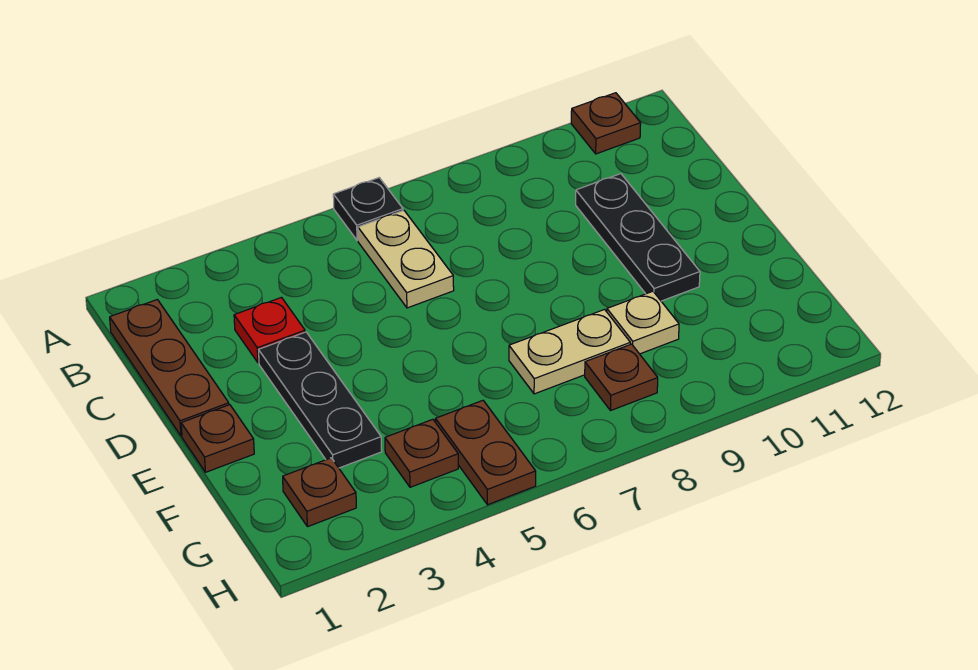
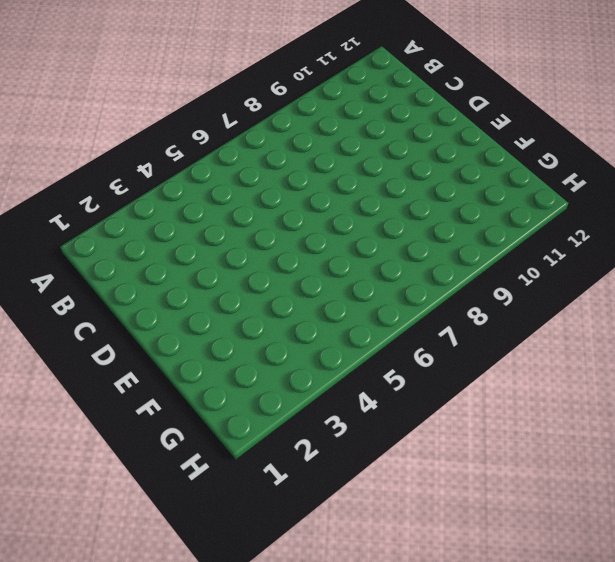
none -> black plate A6 level 1
none -> brown plate A11 level 1
none -> brown plate B1:D1 level 1

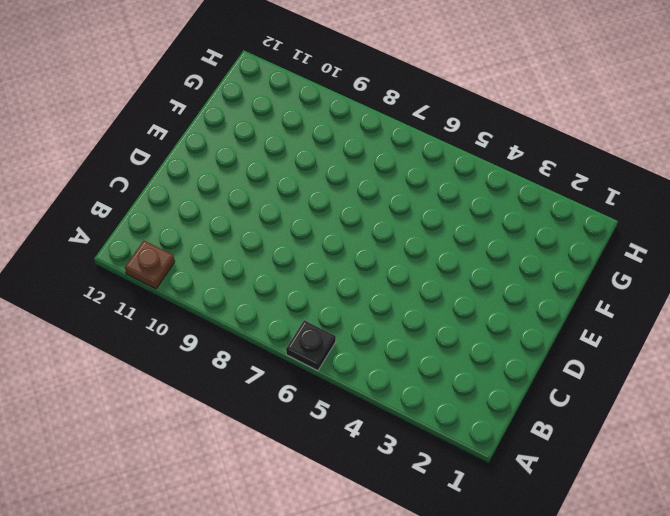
none -> brown plate B1:D1 level 1
none -> tan plate B6:C6 level 1
none -> red plate C3 level 1

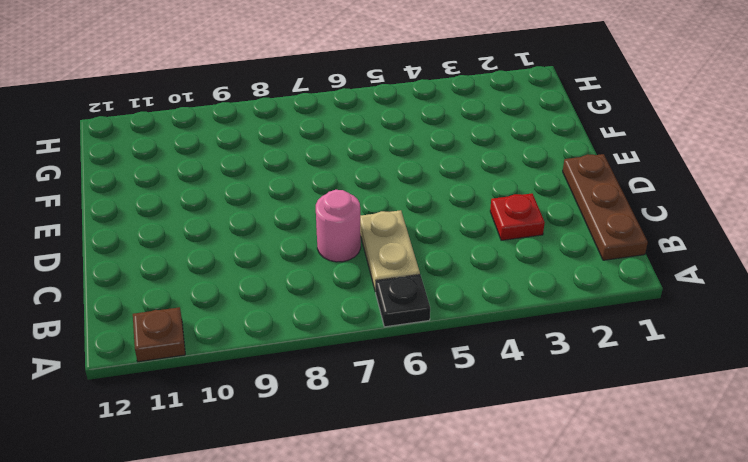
pink round brick C7 level 1 -> none
none -> black plate C10:E10 level 1
none -> black plate D3:F3 level 1
none -> brown plate E1 level 1

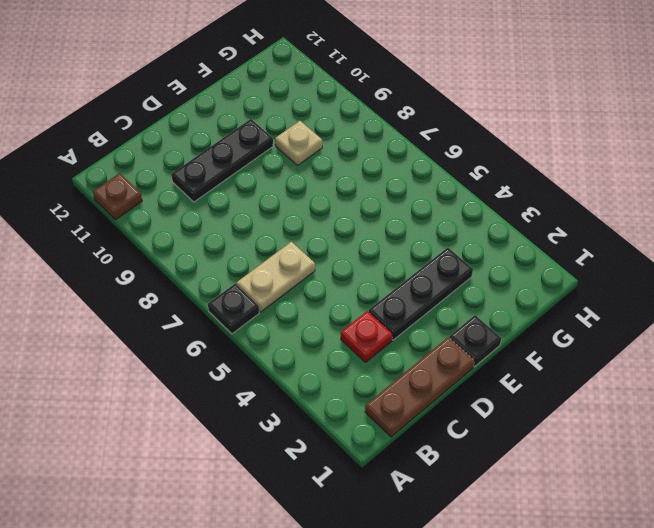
black plate E1 level 1 -> brown plate E1 level 1
none -> tan plate F7:F8 level 1
none -> brown plate G2 level 1
none -> brown plate G4 level 1

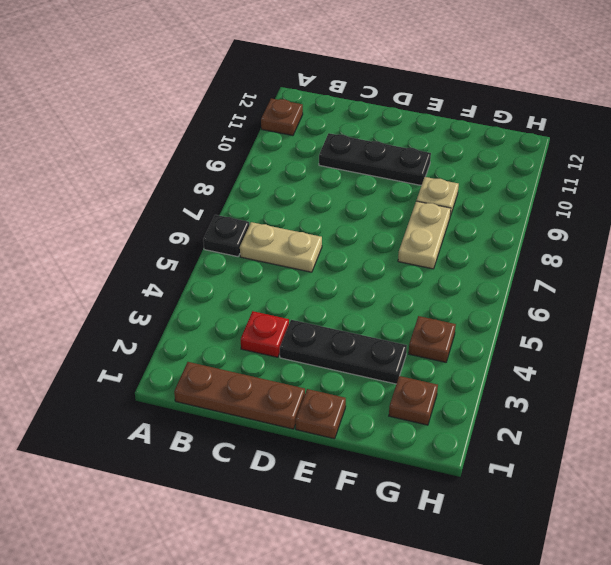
none -> brown plate G5:H5 level 1
none -> brown plate G8 level 1

